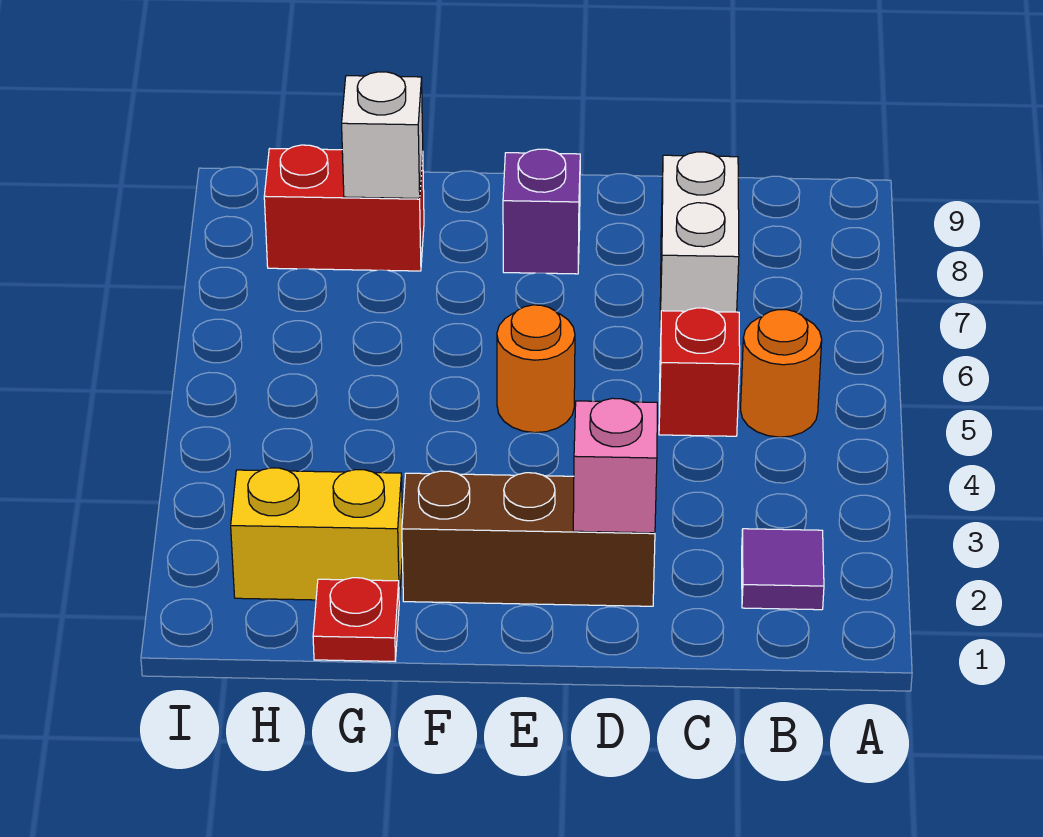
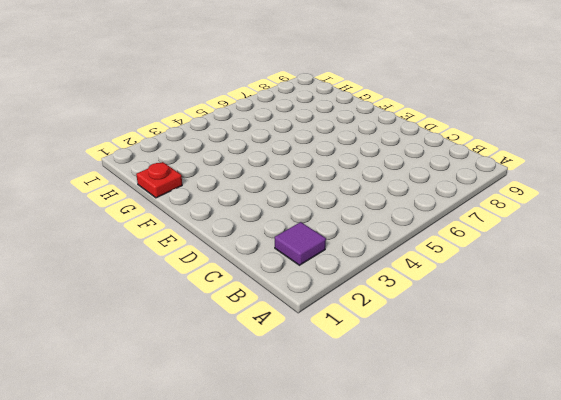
none -> orange round brick B5 level 1
none -> red brick C5 level 1
none -> white brick C7:C8 level 1

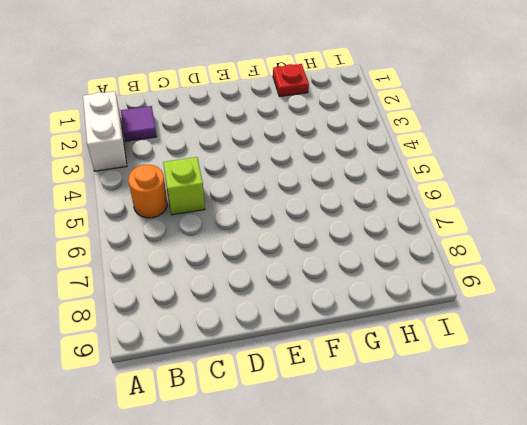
white brick A2:A3 level 1 -> white brick C7:C8 level 1
lime brick C5 level 1 -> red brick C5 level 1
none -> brown brick D2:F2 level 1
none -> orange round brick E5 level 1
none -> purple brick E8 level 1

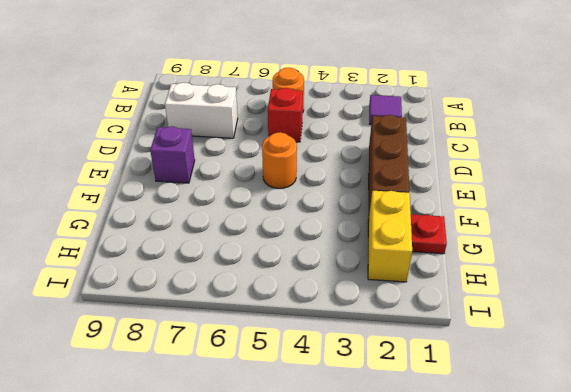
none -> red brick G8:H8 level 1
none -> pink brick D2 level 2
none -> white brick G8 level 2

